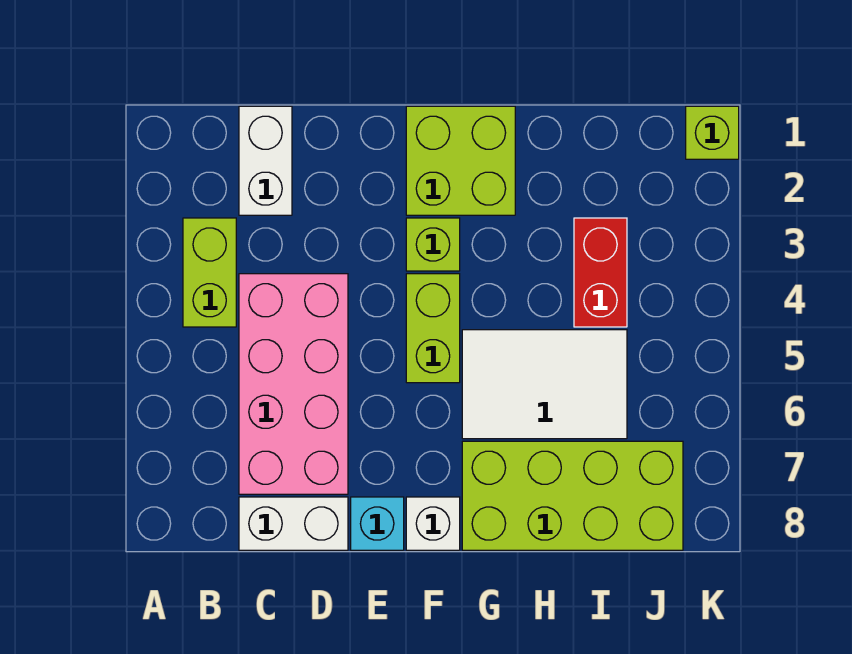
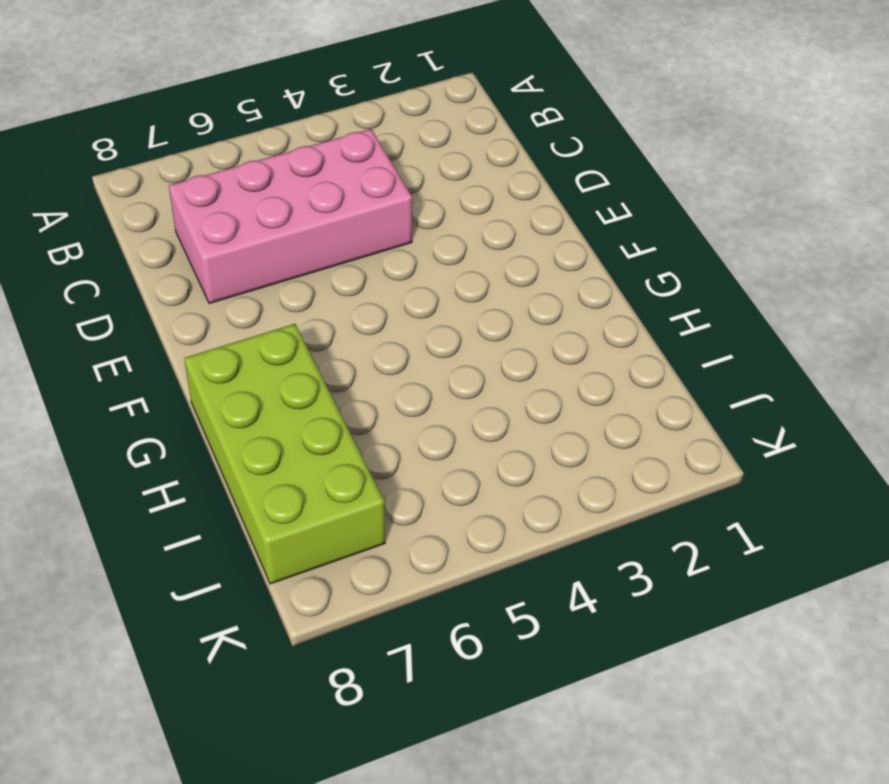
none -> lime brick B3:B4 level 1
none -> white brick C1:C2 level 1
none -> white brick C8:D8 level 1

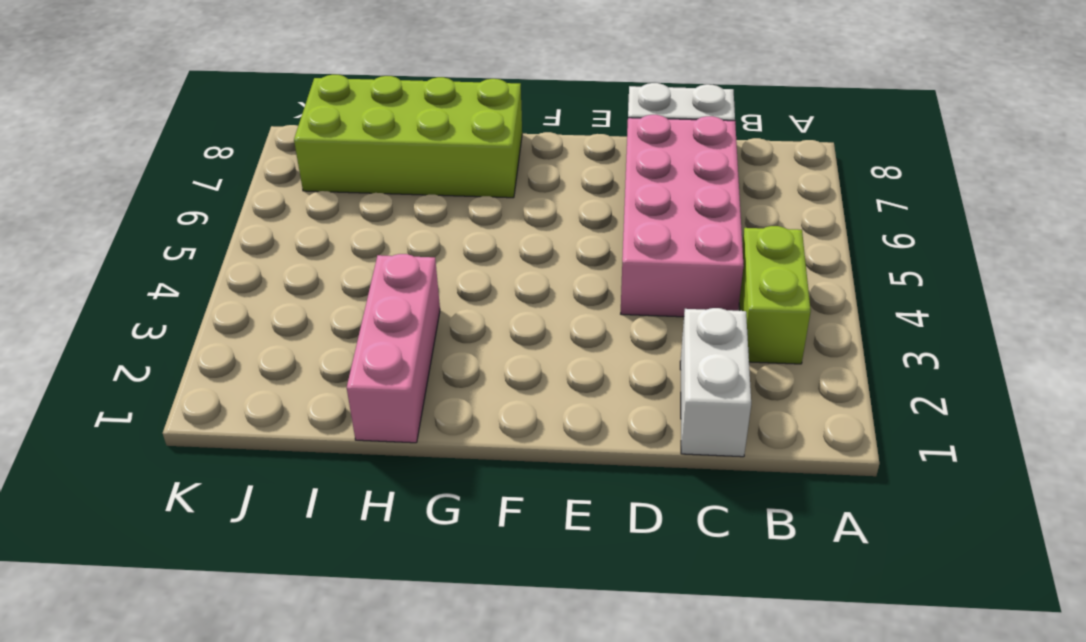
pink brick H1:H3 level 1 -> none
none -> cyan brick E8 level 1
none -> lime brick F1:G2 level 1
none -> lime brick F3 level 1

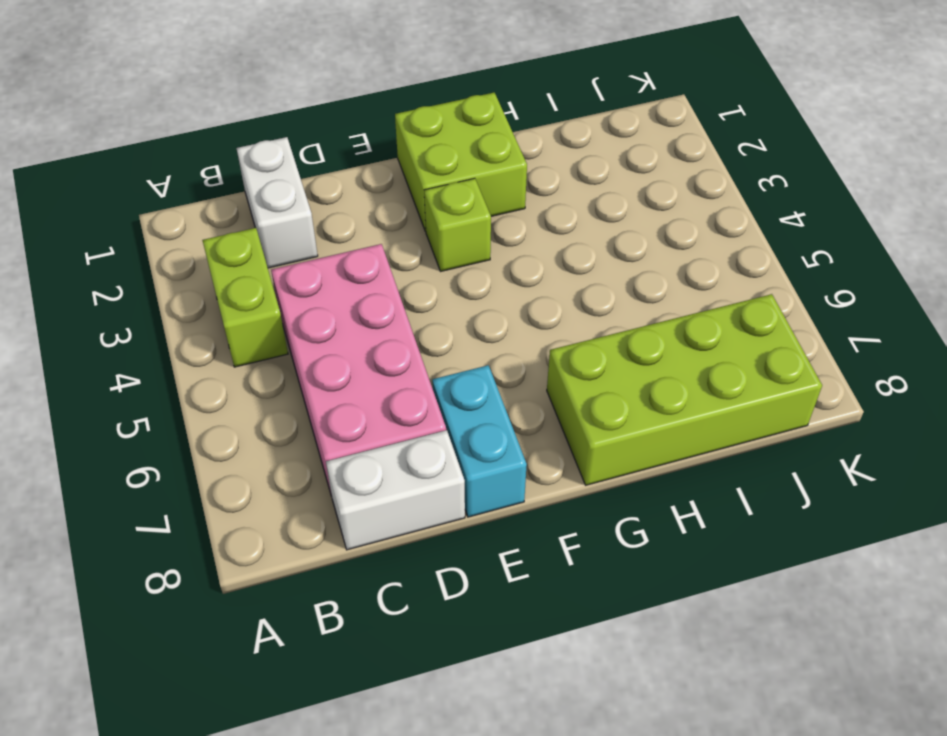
cyan brick E7:E8 level 1 -> cyan brick E8 level 1
none -> lime brick F4:F5 level 1
none -> white brick F8 level 1
none -> white tile G5:I6 level 1

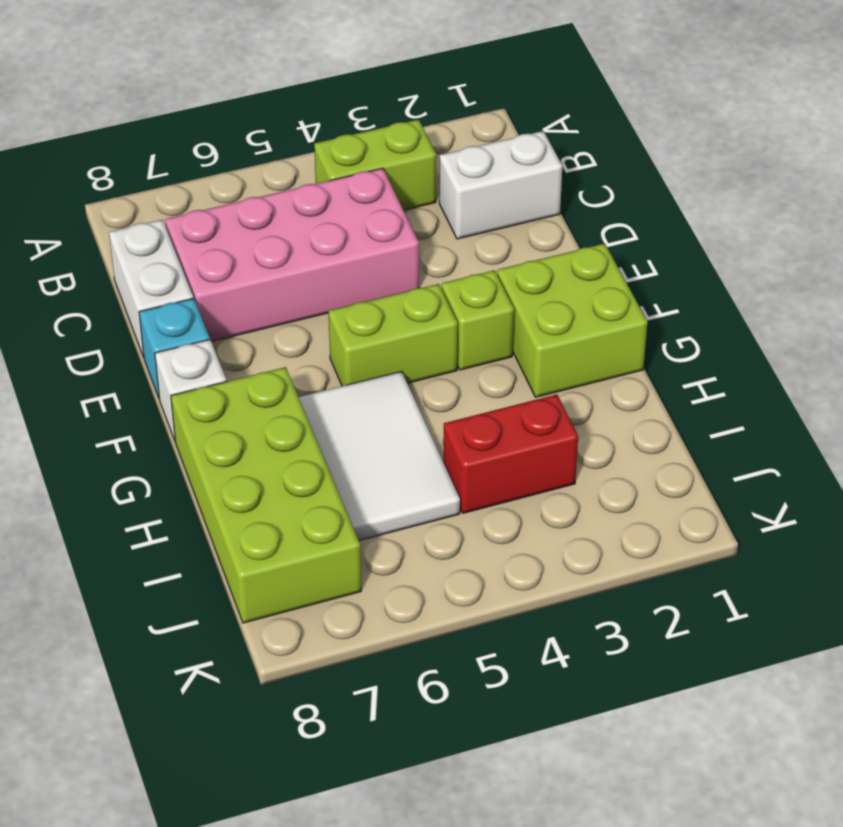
none -> lime brick K1 level 1

